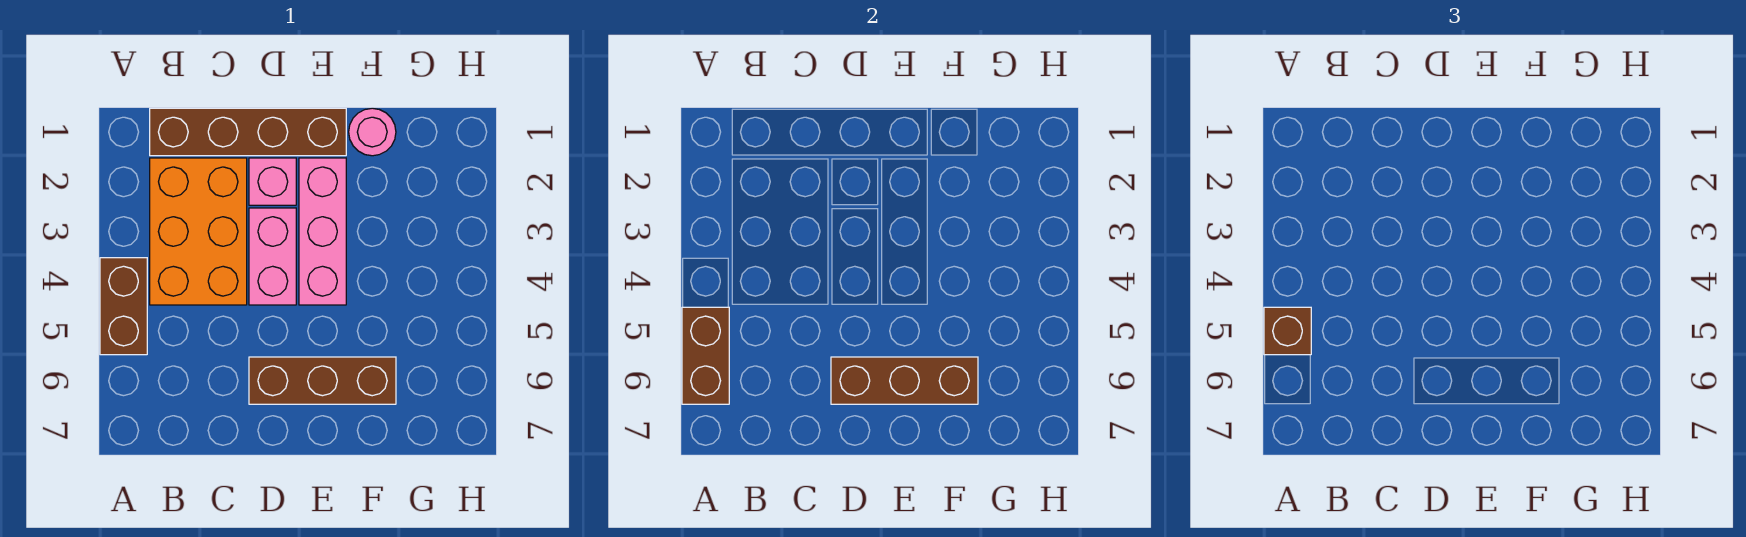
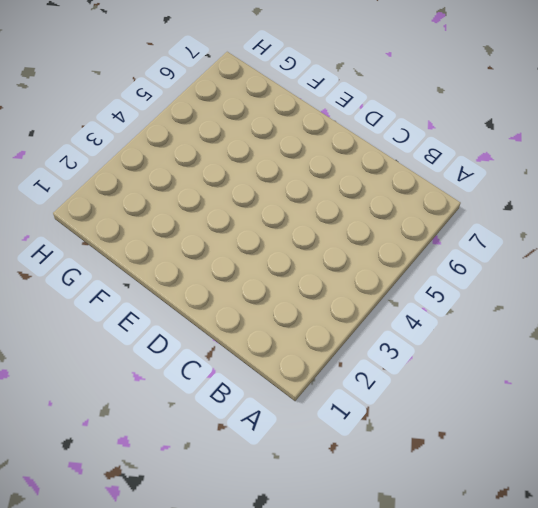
none -> brown brick A4:A5 level 1
none -> brown brick B1:E1 level 1

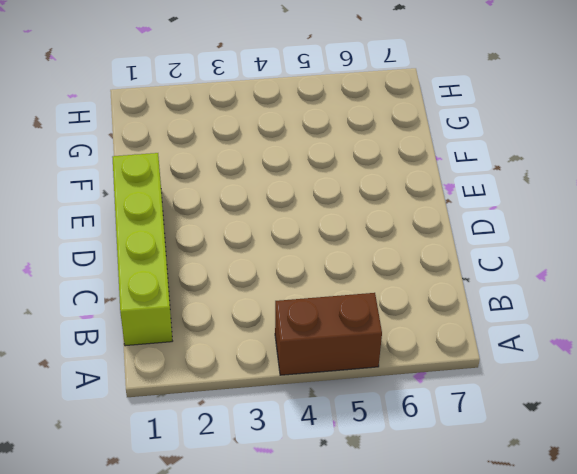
lime brick B1:E1 level 1 -> brown brick B1:E1 level 1
none -> orange brick B2:C4 level 1
none -> pink brick D2 level 1

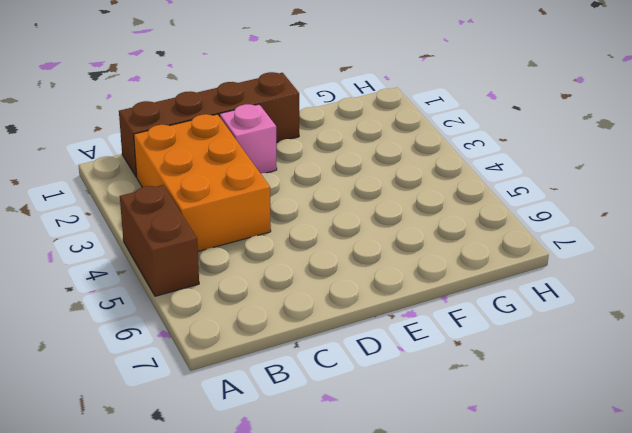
none -> pink brick D3:D4 level 1
none -> brown brick D6:F6 level 1

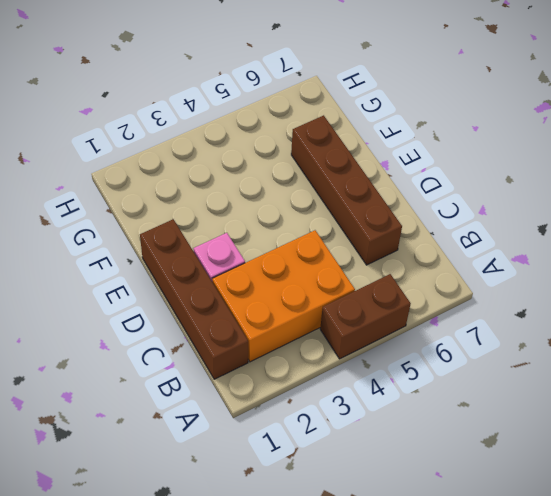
brown brick C6:F6 level 1 -> brown brick D6:F6 level 1
none -> pink brick D3:D4 level 1
none -> pink brick E2:E4 level 1

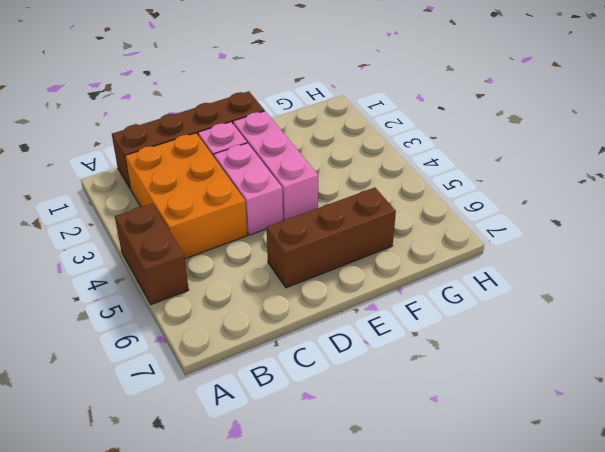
none -> pink round brick F1 level 1
none -> brown brick A5:A6 level 2

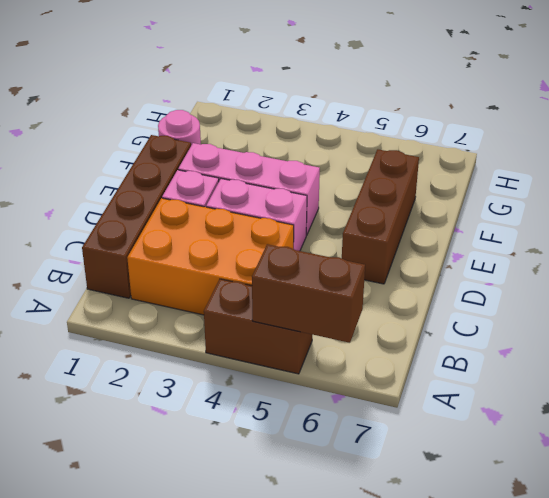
none -> brown brick D6:F6 level 2
none -> brown brick A5 level 3

